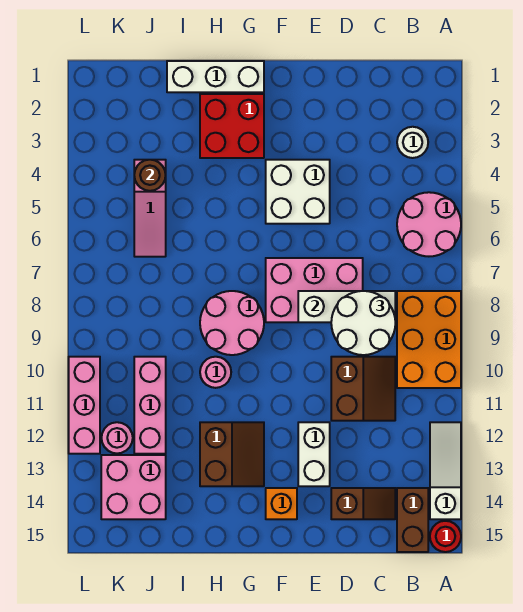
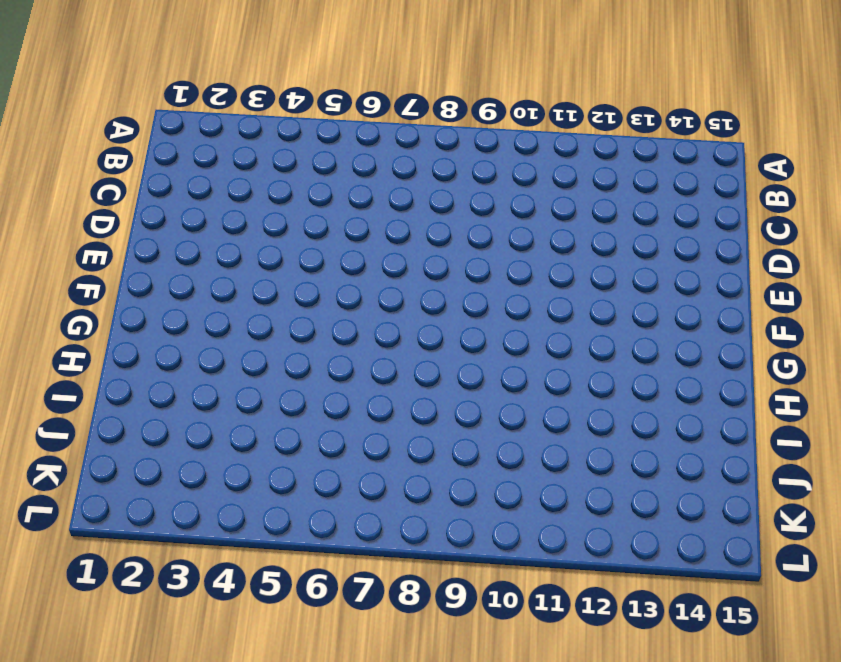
none -> pink round brick A5:B6 level 1
none -> orange brick A8:B10 level 1
none -> white slope A12:A14 level 1 top 14

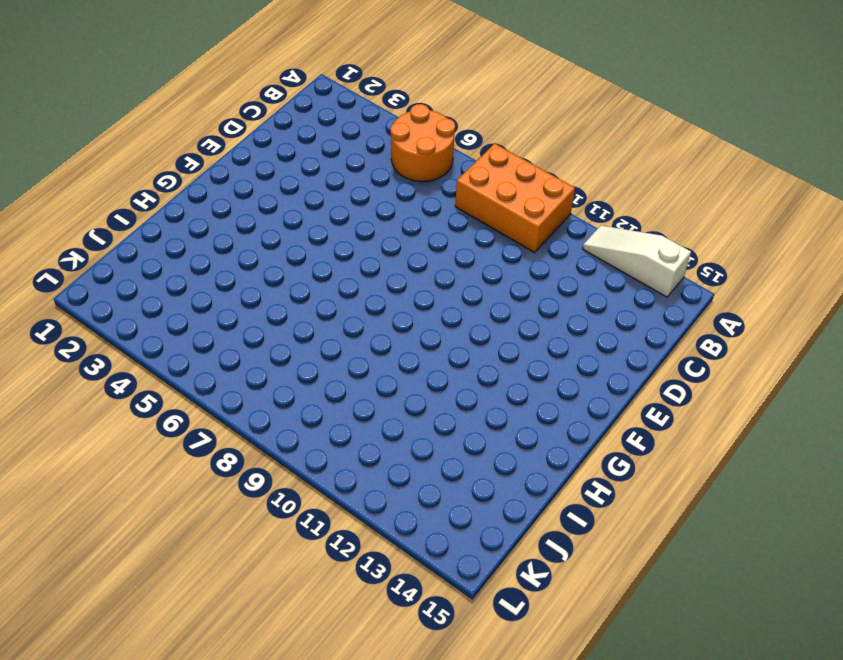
orange round brick A5:B6 level 1 -> pink round brick A5:B6 level 1
none -> red round brick A15 level 1
none -> white round brick B3 level 1
none -> brown brick B14:B15 level 1

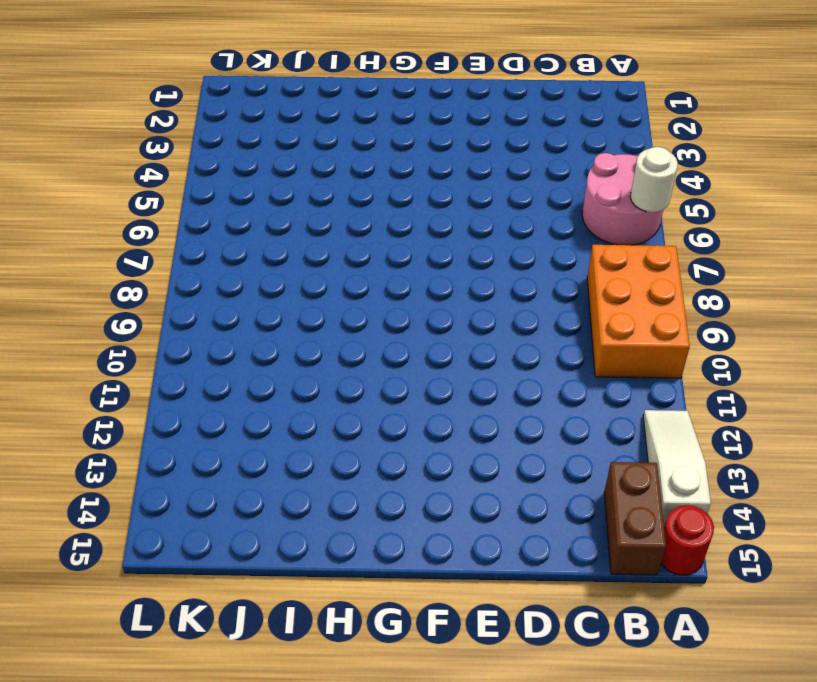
white round brick A6 level 2 -> white round brick B3 level 1
none -> brown slope C10:D11 level 1 top D
none -> brown slope C14:D14 level 1 top D
none -> pink brick D7:F8 level 1

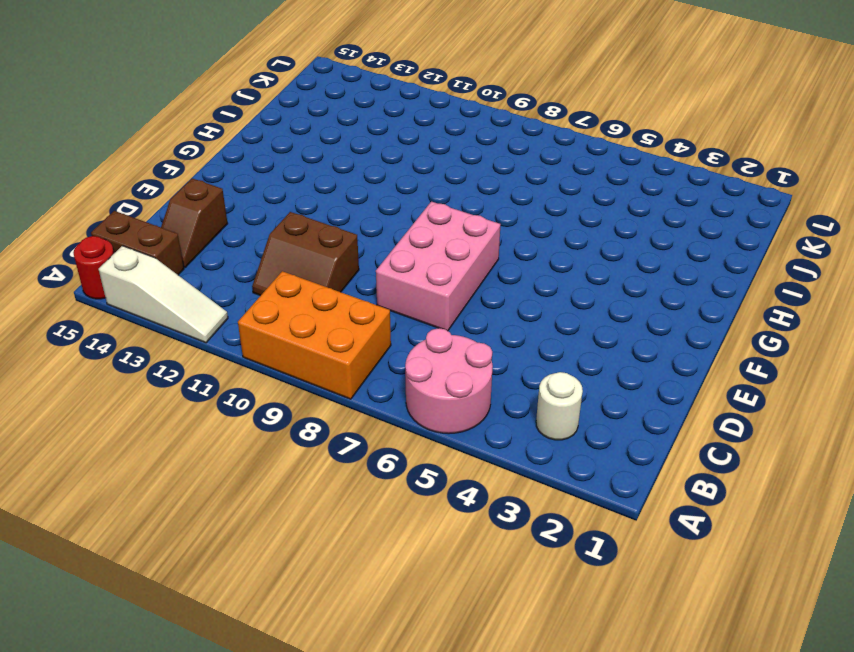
none -> white brick E4:F5 level 1
none -> white brick E12:E13 level 1
none -> orange brick F14 level 1

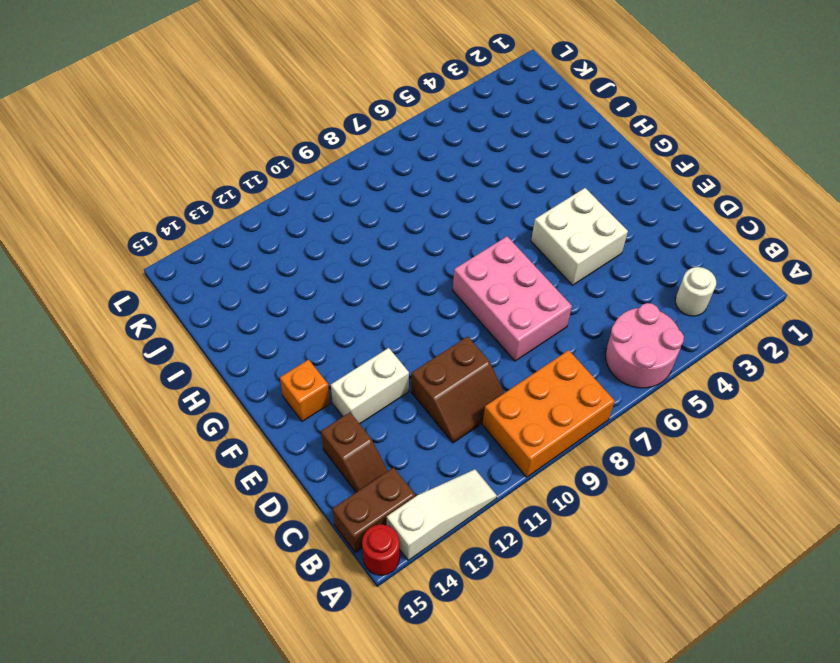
none -> white brick G1:I1 level 1
none -> red brick G2:H3 level 1
none -> pink round brick G8:H9 level 1

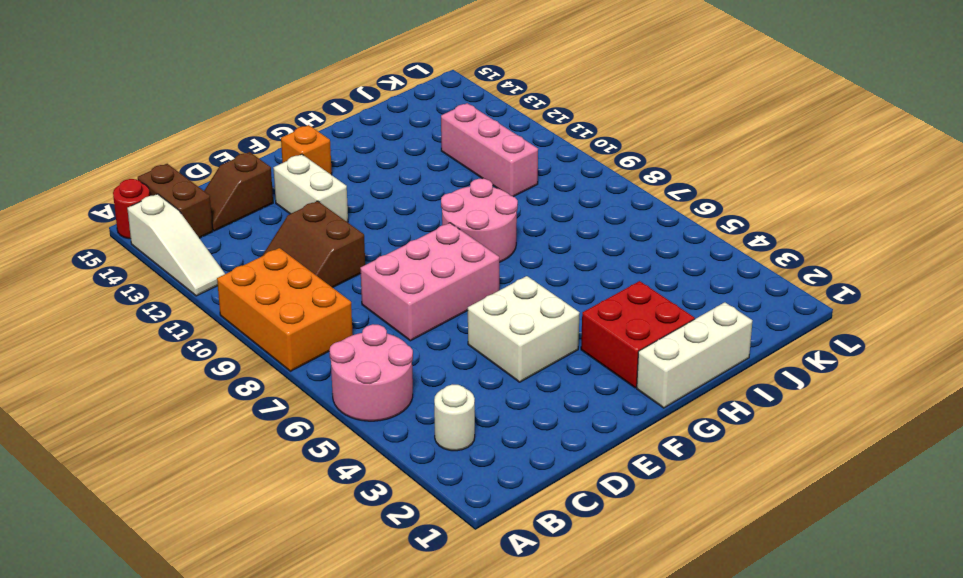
none -> brown slope G12:H13 level 1 top H
none -> pink round brick H10 level 1
none -> pink slope J4:J6 level 1 top 4

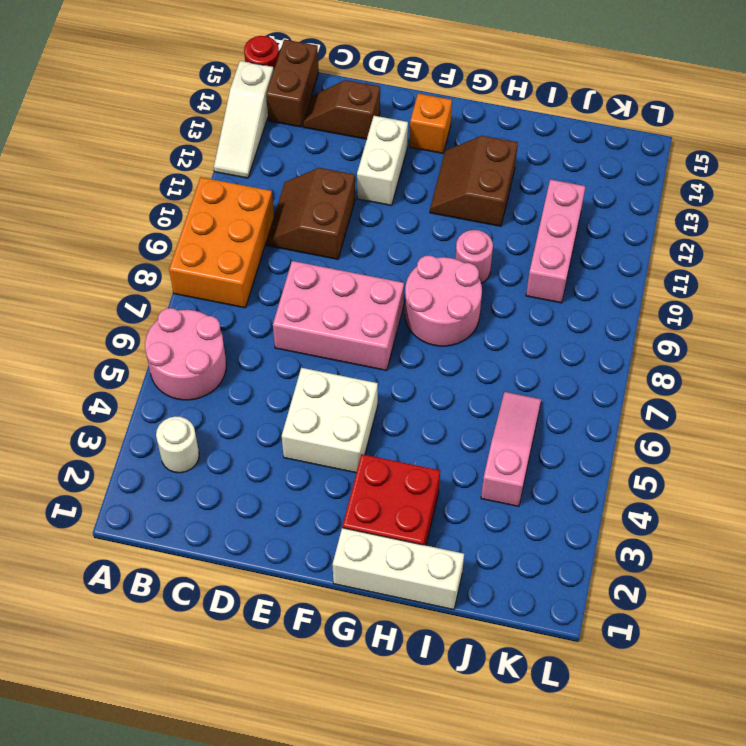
none -> pink brick J13:K14 level 1
none -> pink round brick K12 level 1
none -> pink brick L10:L12 level 1

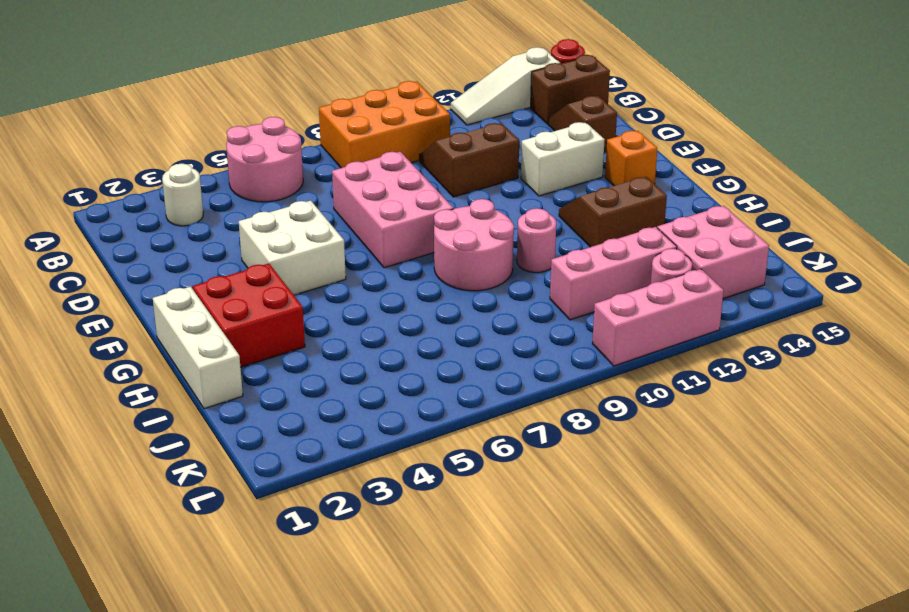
none -> pink slope J4:J6 level 1 top 4
none -> white brick C8:E8 level 2
none -> brown round brick J4 level 2

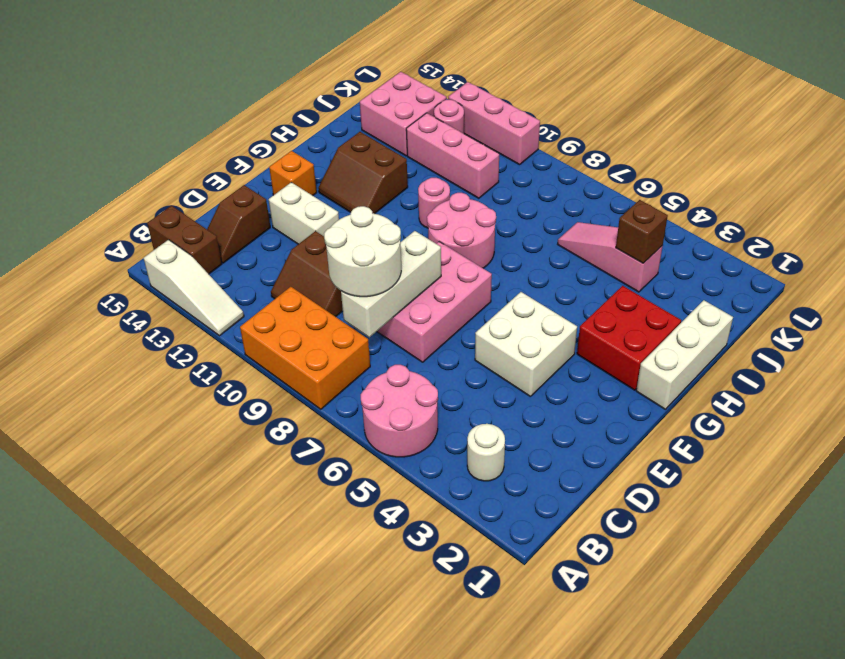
brown brick J4 level 2 -> brown round brick J4 level 2
none -> red round brick A15 level 1

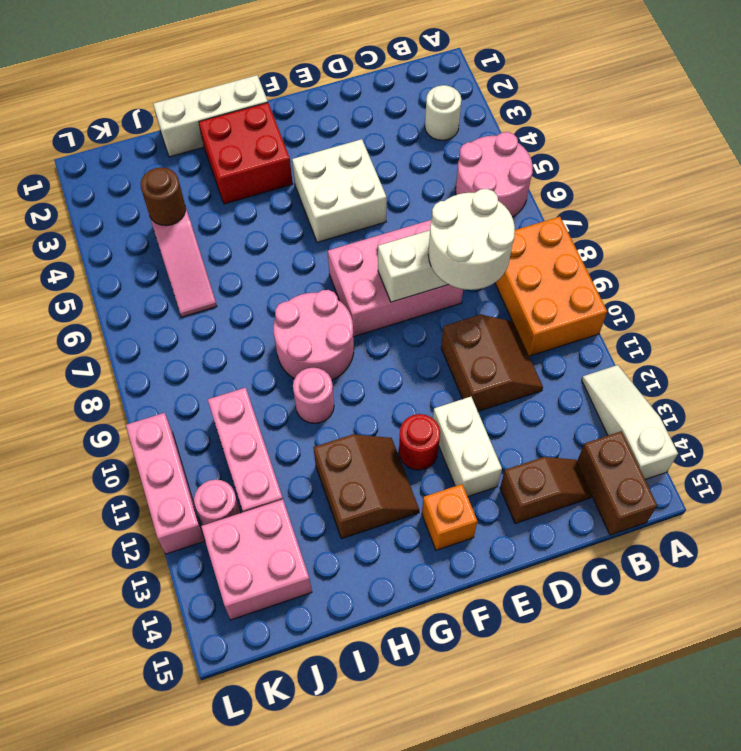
red round brick F12 level 1 -> red round brick A15 level 1

